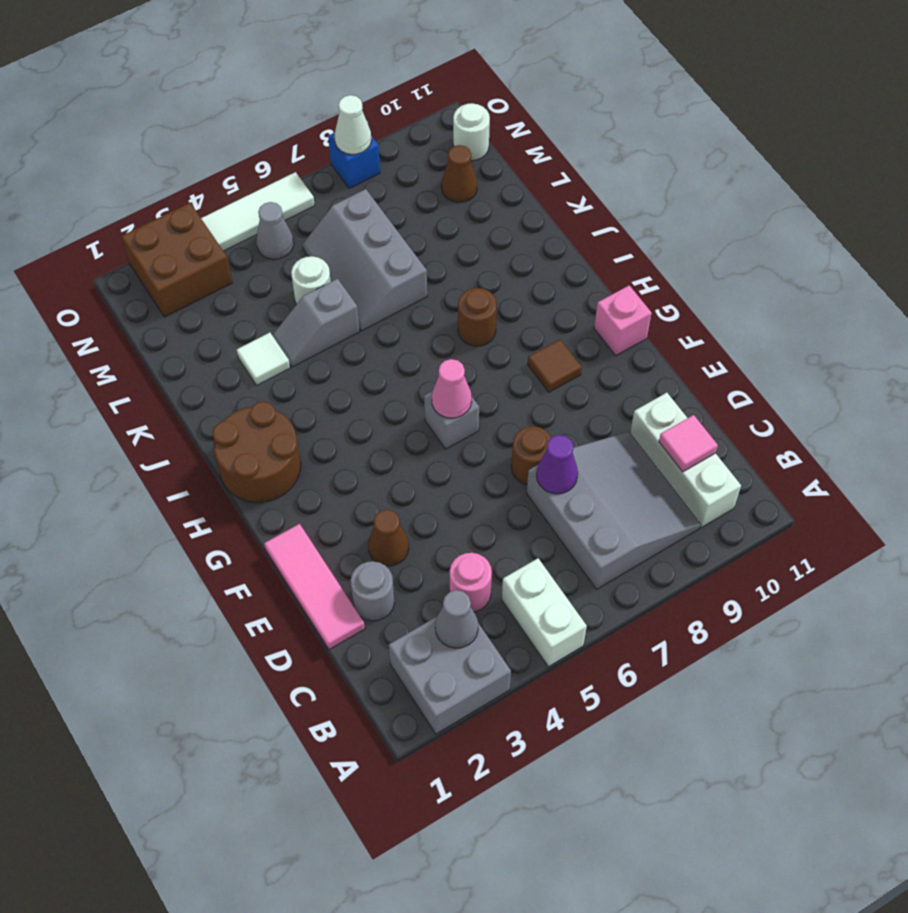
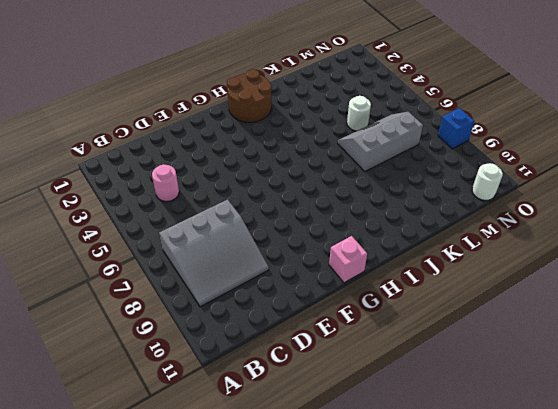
none -> grey brick A2:B3 level 1
none -> white brick A5:B5 level 1
none -> white brick B10:D10 level 1

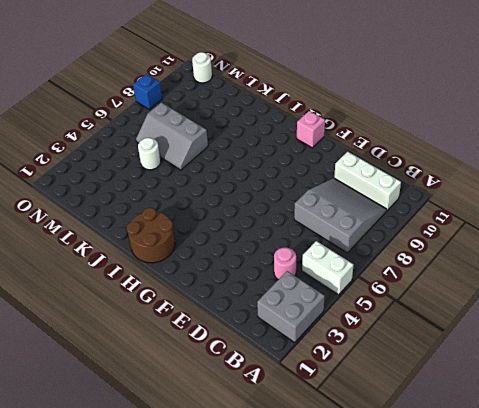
none -> pink tile D1:F1 level 1
none -> grey round brick D2 level 1
none -> brown cone E3 level 1

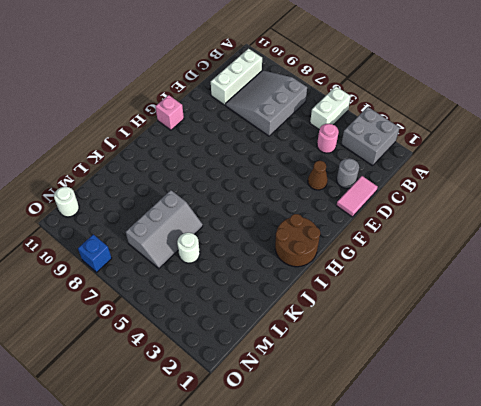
pink tile D1:E1 level 1 -> pink tile D1:F1 level 1
none -> brown round brick E7 level 1
none -> grey brick G6 level 1
none -> brown tile G9 level 1

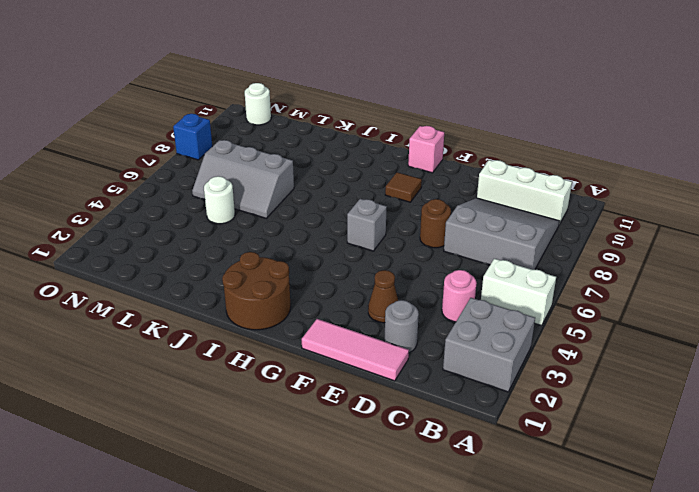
none -> brown round brick I8 level 1
none -> white tile K3 level 1
none -> grey slope K4:K5 level 1 top 5

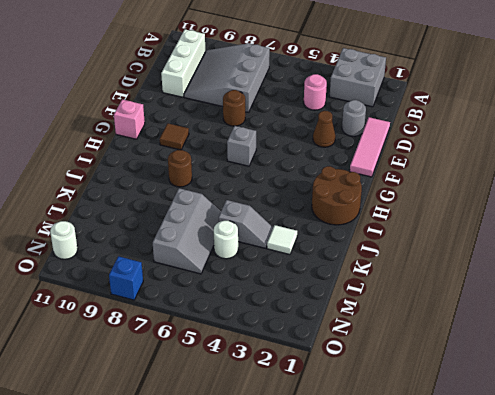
none -> white brick A5:B5 level 1
none -> brown cone M10 level 1
none -> brown brick N2:O3 level 1

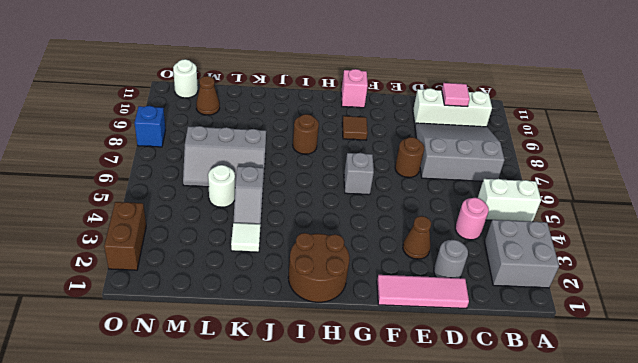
brown brick O2:O3 level 1 -> brown brick N2:O3 level 1
none -> grey cone N5 level 1
none -> white tile O4:O6 level 1
none -> grey cone B3 level 2

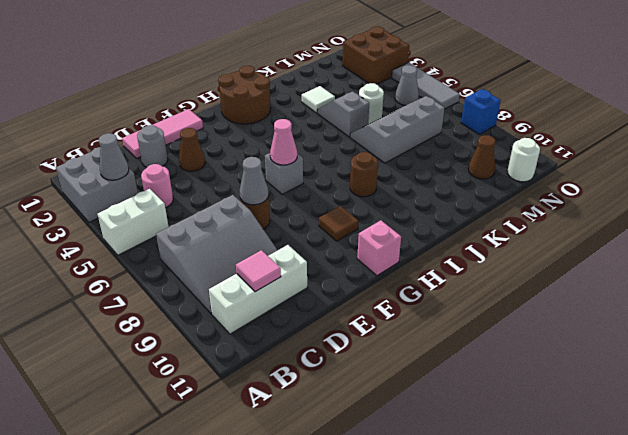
grey cone E7 level 2 -> none
grey tile O4:O6 level 1 -> white tile O4:O6 level 1
none -> purple cone D7 level 2
none -> white cone O8 level 2

